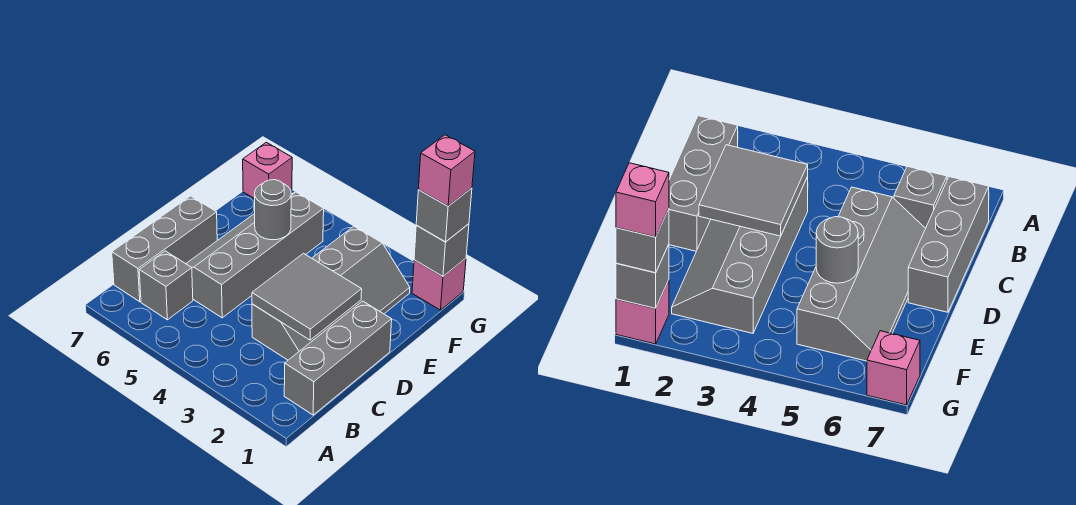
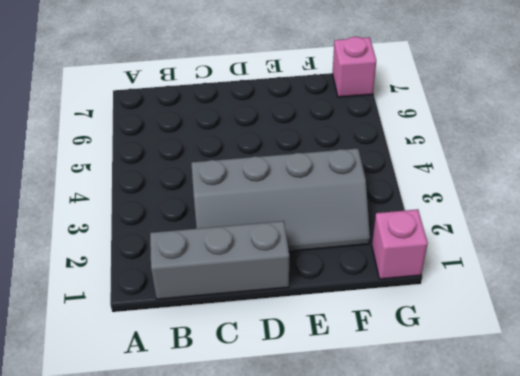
none -> grey brick B6 level 1
none -> grey brick B7:D7 level 1
none -> grey slope C5:F6 level 1 top 5

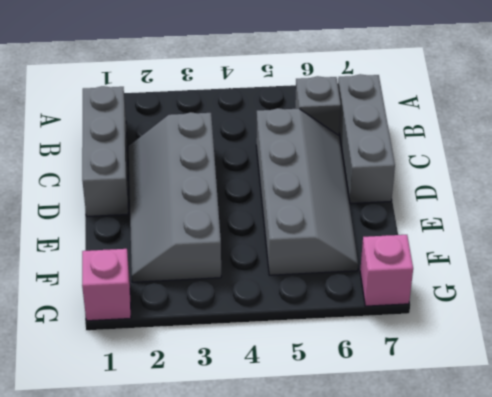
none -> grey tile C2:D3 level 2
none -> grey round brick E5 level 2
none -> grey brick G1 level 2

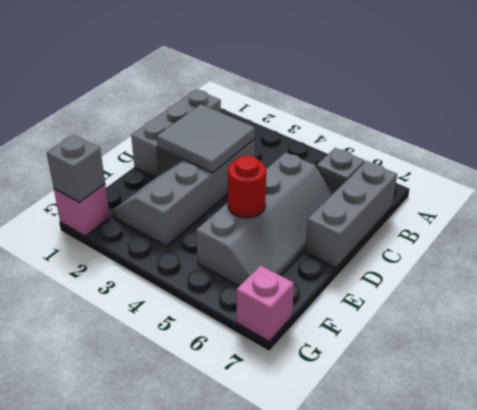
red round brick E5 level 2 -> grey round brick E5 level 2
none -> grey brick G1 level 3
none -> pink brick G1 level 4

